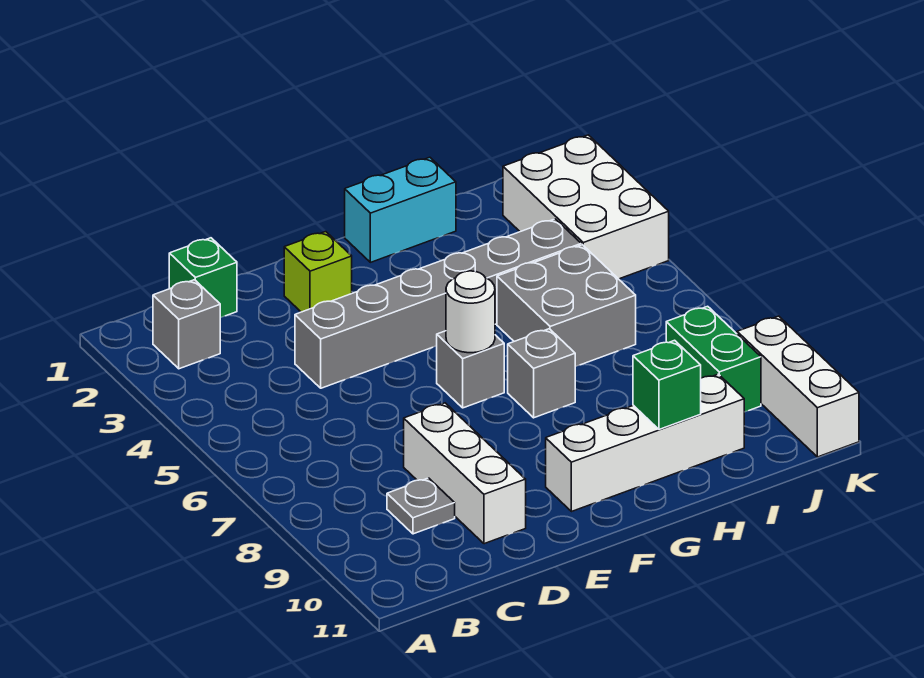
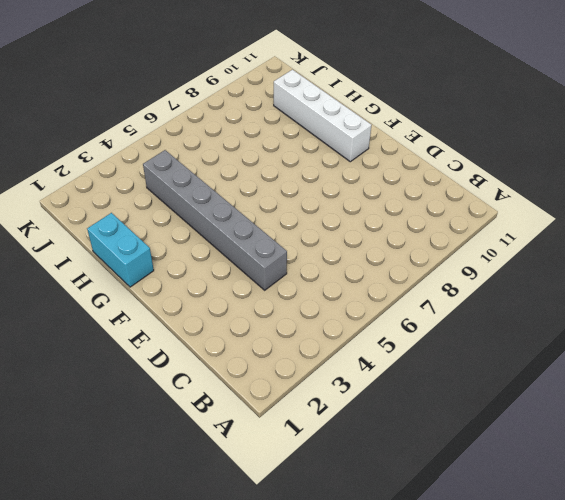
none -> grey brick B2 level 1
none -> green brick C1 level 1
none -> grey plate C9 level 1

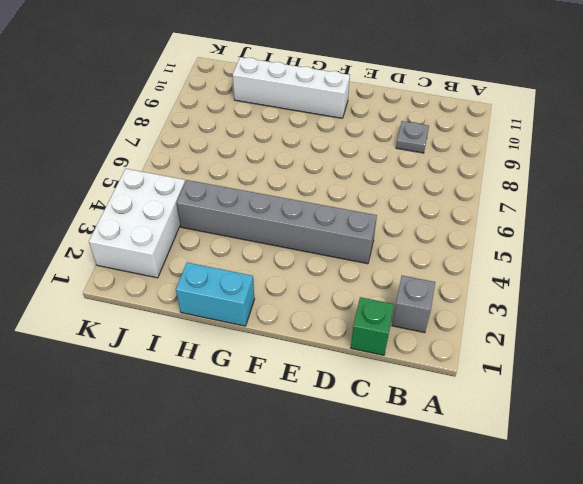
none -> white brick D8:D10 level 1
none -> lime brick E2 level 1
none -> grey brick F6 level 1

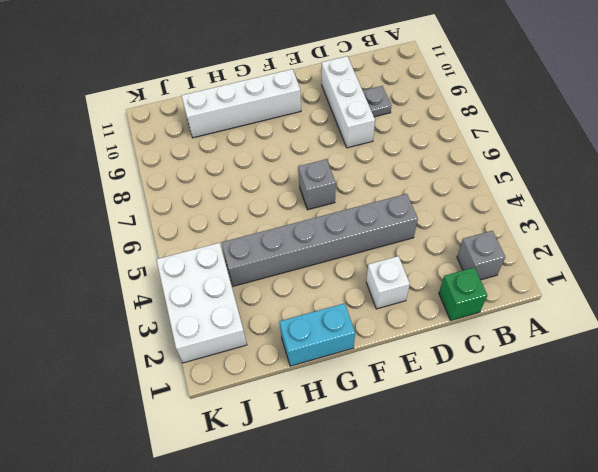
white brick E2 level 1 -> lime brick E2 level 1
none -> grey brick G7 level 1
none -> grey brick H5:I6 level 1
none -> green brick J8:J9 level 1

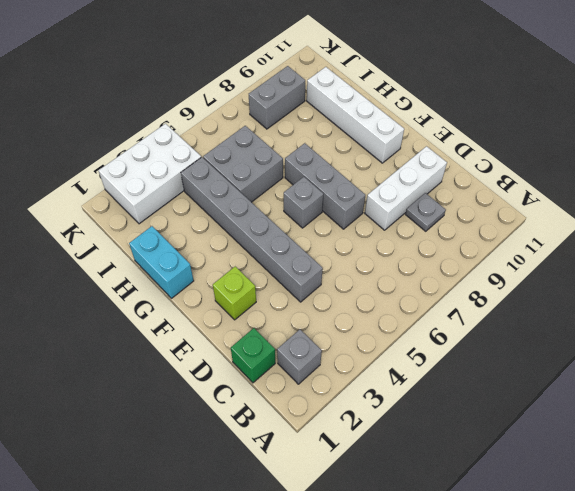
grey brick E7:G7 level 1 -> grey brick G7 level 1
grey brick J8:J9 level 1 -> green brick J8:J9 level 1
none -> white brick K9:K11 level 1
none -> white round brick F6 level 2
none -> green brick H10 level 2

